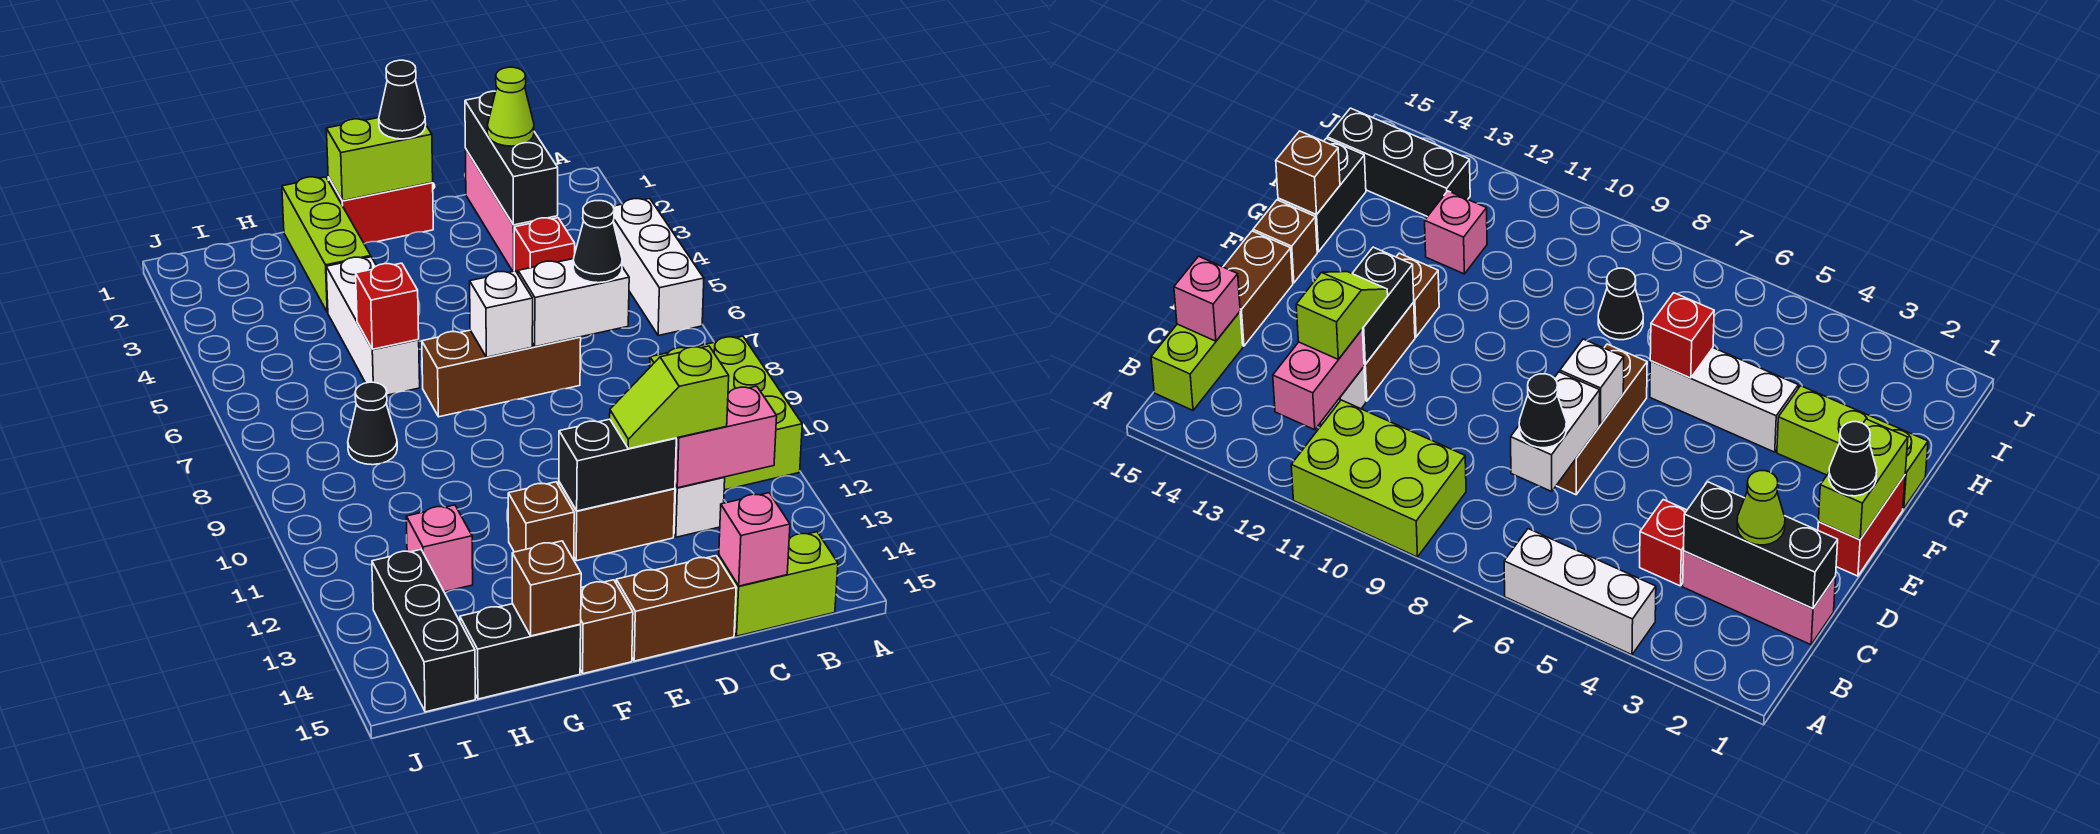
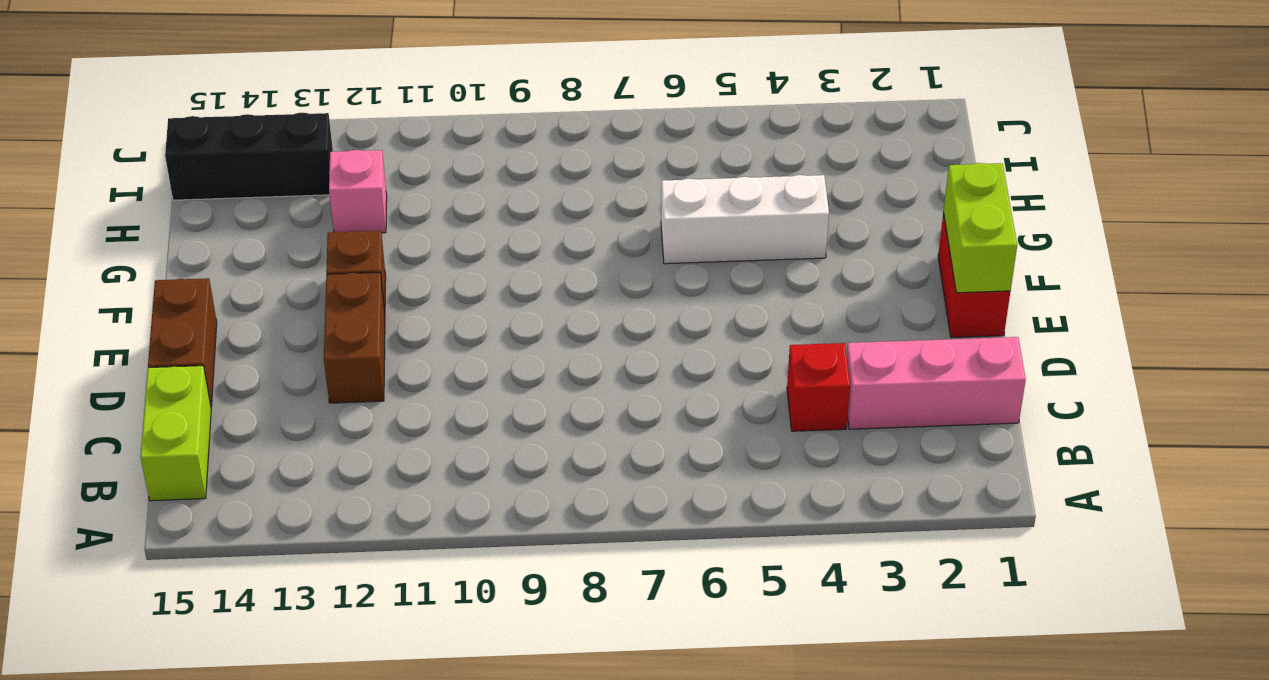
none -> white brick A4:A6 level 1
none -> lime brick A9:B11 level 1
none -> white brick C12 level 1
none -> brown brick D7:F7 level 1

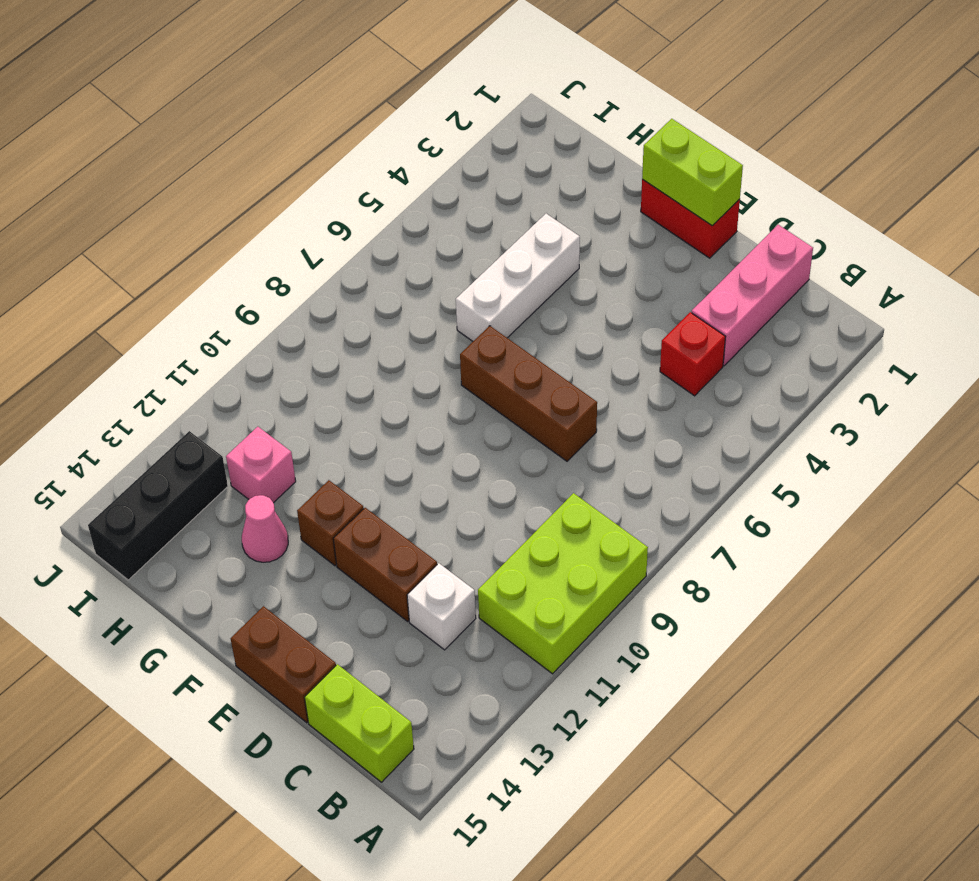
pink cone G13 level 1 -> none
none -> white brick A4:A6 level 1
none -> brown brick F15 level 1
none -> lime brick G1:G3 level 1
none -> black brick G15:H15 level 1

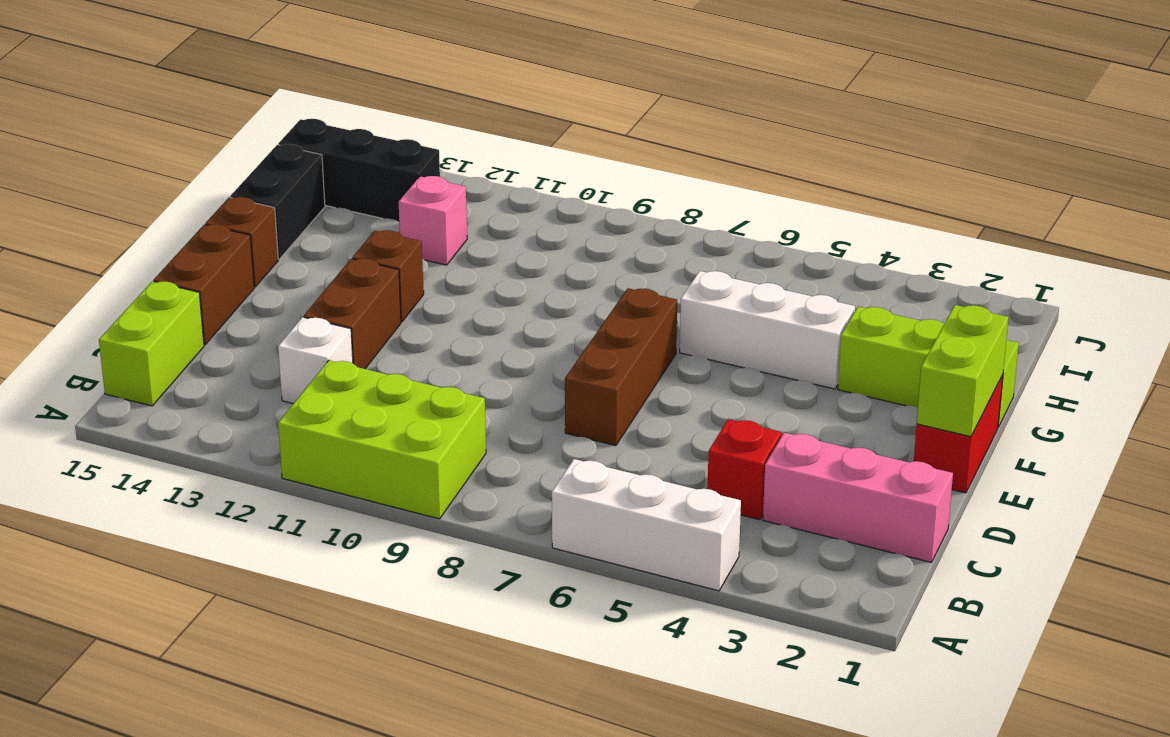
none -> black cone H8 level 1
none -> pink brick B12:C12 level 2
none -> black brick C1:C3 level 2
none -> white brick C7:D7 level 2

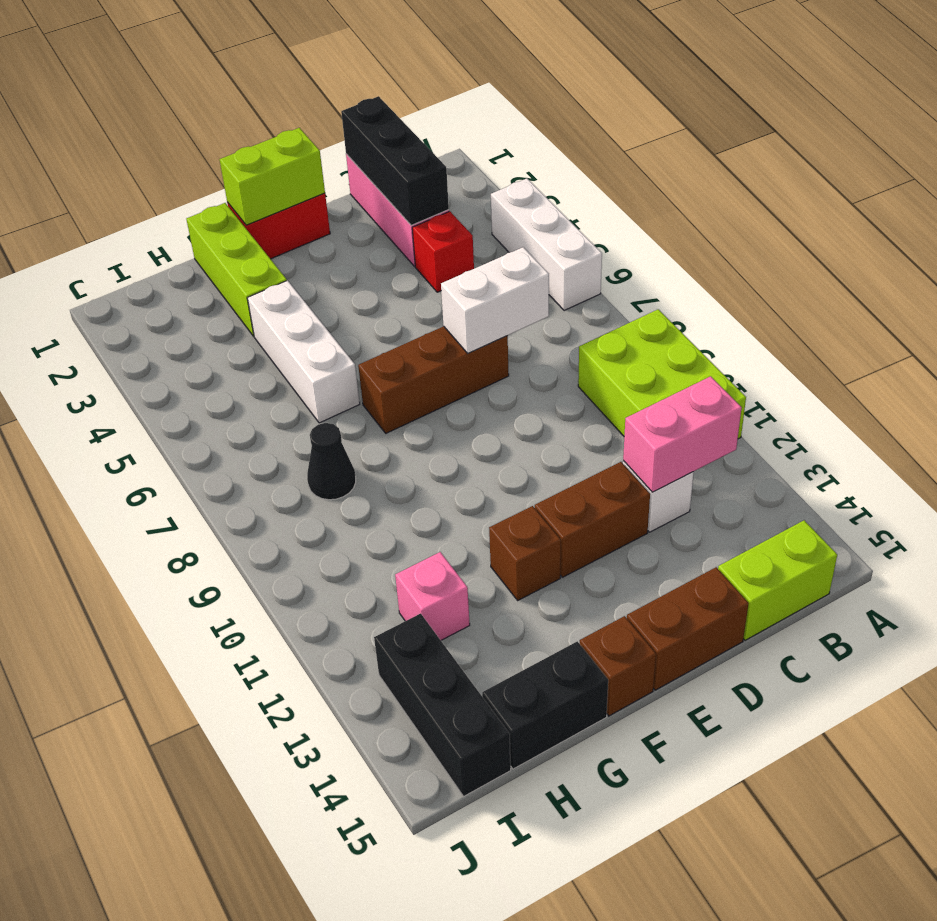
none -> pink brick C15 level 2
none -> black brick D12:E12 level 2
none -> white brick E7 level 2
none -> red brick G6 level 2

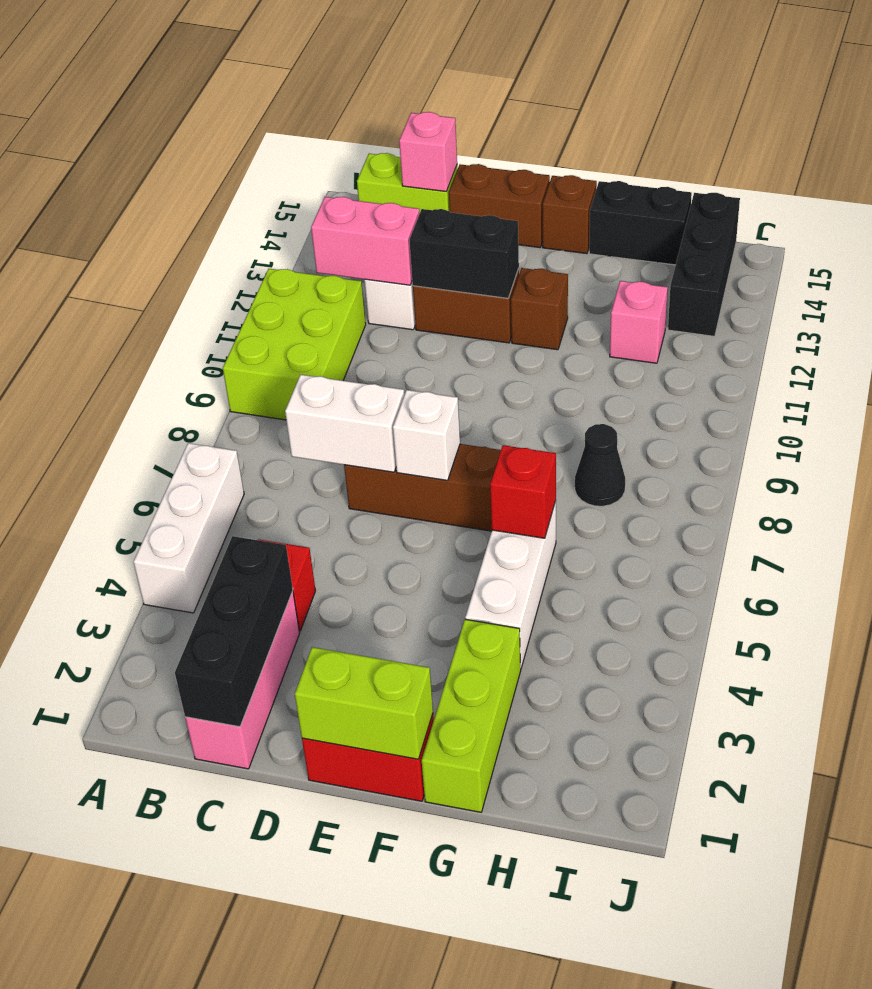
none -> brown brick G15 level 2
none -> lime cone C2 level 3
none -> black cone C7 level 3
none -> lime slope C12:D12 level 3 top C

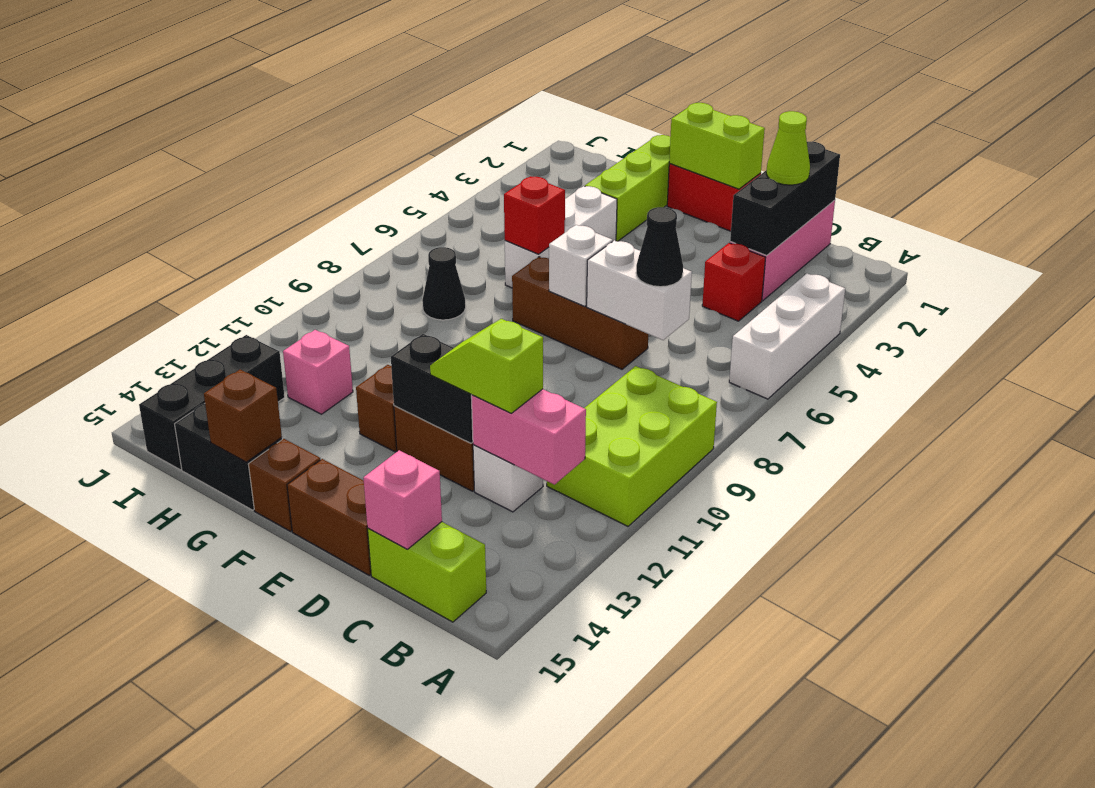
none -> black cone E1 level 3

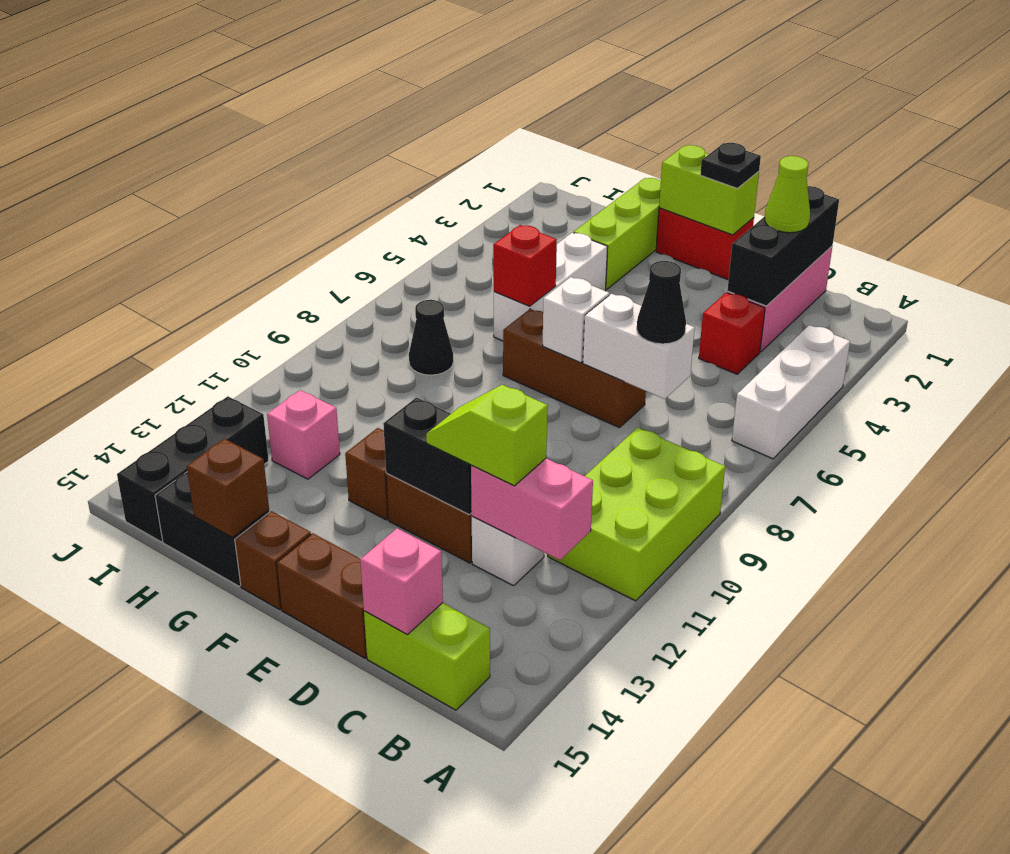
black plate E1 level 3 -> black cone E1 level 3

